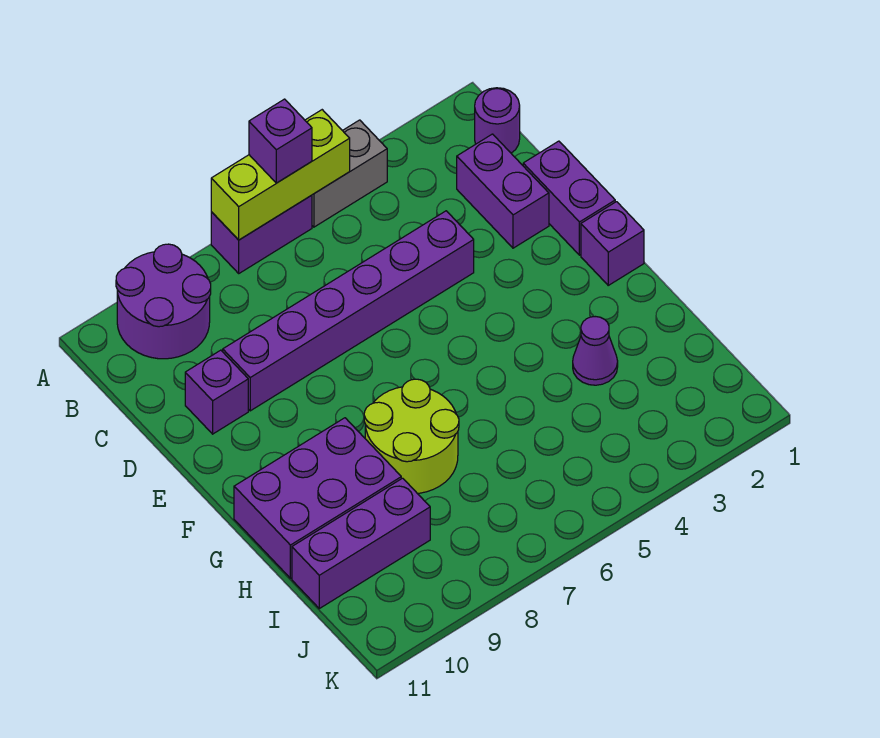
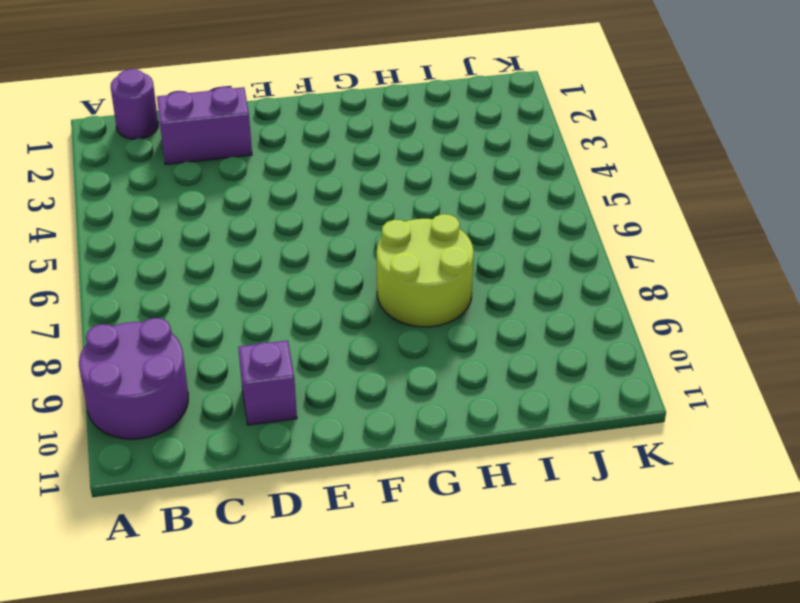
none -> grey brick A4:A5 level 1
none -> purple brick A6:A7 level 1
none -> purple brick D1:E1 level 1

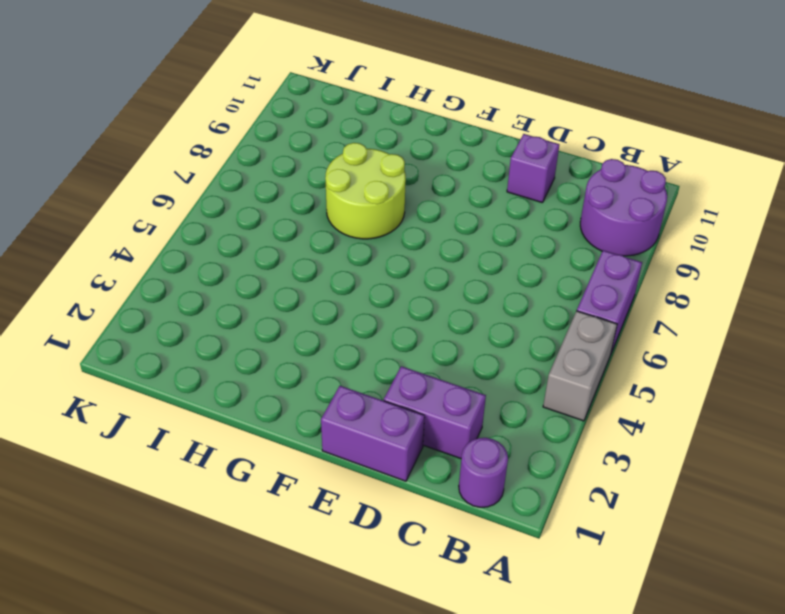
none -> purple brick D4:D9 level 1
none -> purple brick F1 level 1
none -> purple brick G9:H11 level 1

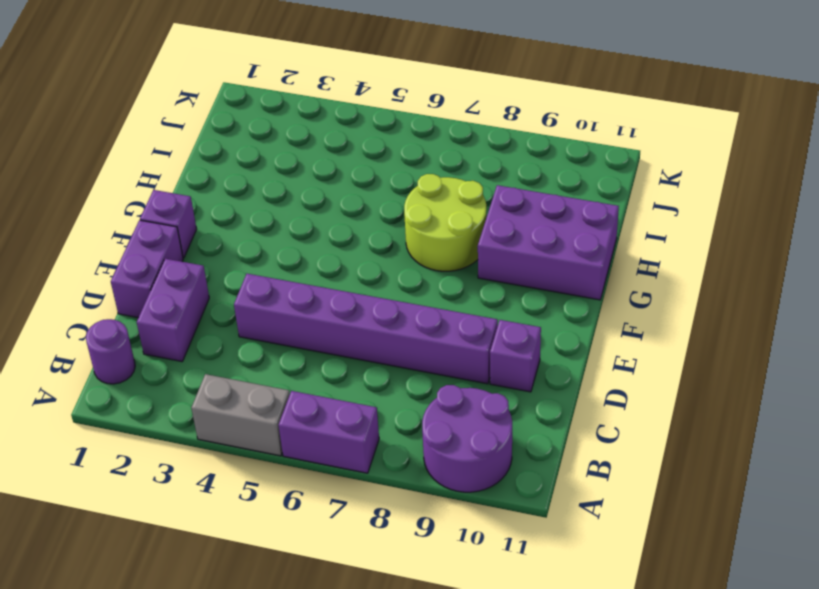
none -> purple cone H3 level 1
none -> purple brick I9:I11 level 1
none -> lime brick A5:A7 level 2

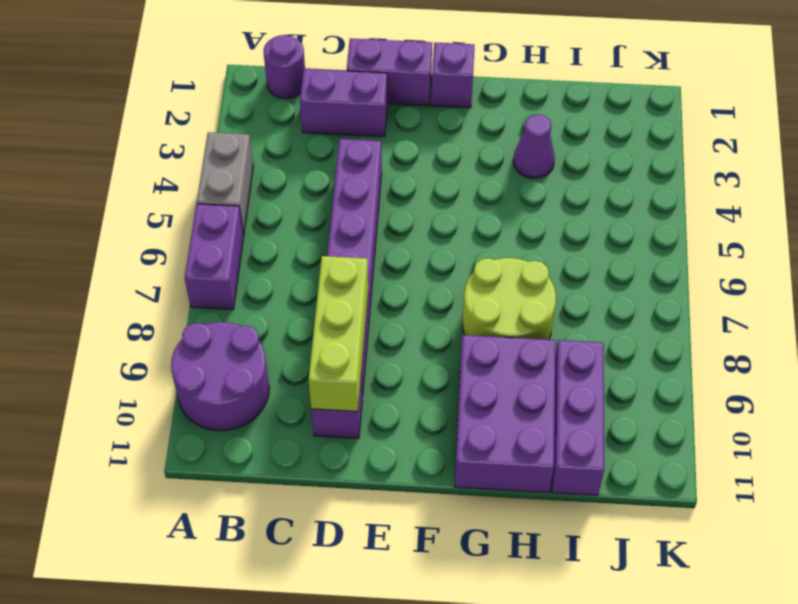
lime brick D8:D10 level 2 -> lime brick A5:A7 level 2
none -> purple brick A6 level 3

